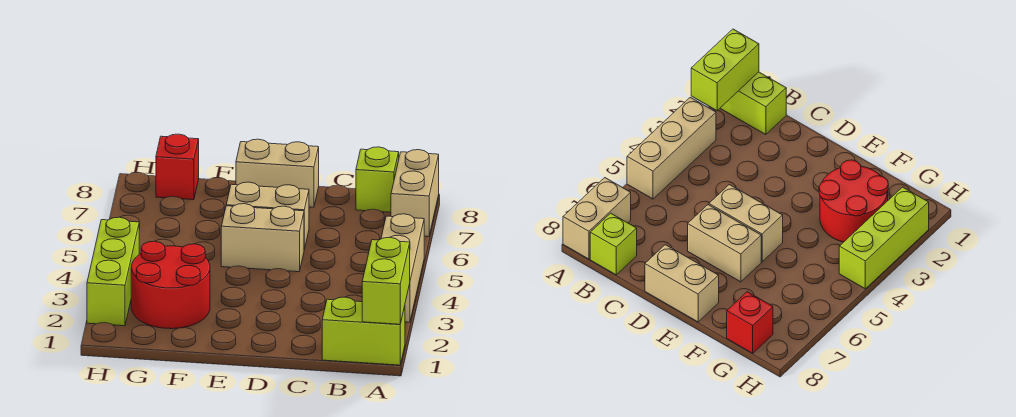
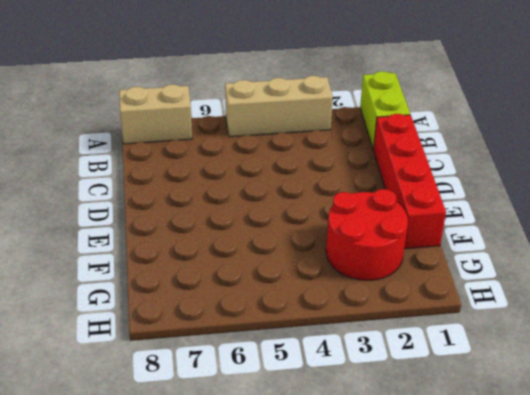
red brick C1:F1 level 1 -> none
none -> lime brick B8 level 1
none -> tan brick D5:E5 level 1

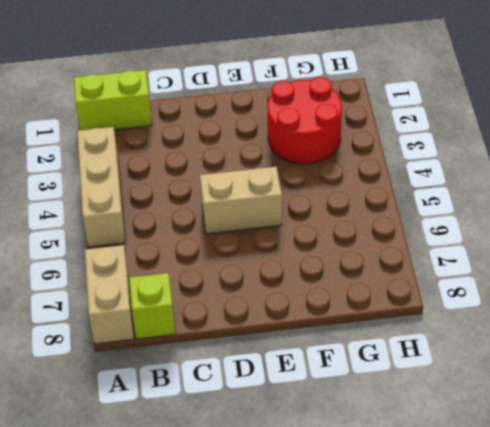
none -> tan brick D6:E6 level 1
none -> tan brick D8:E8 level 1

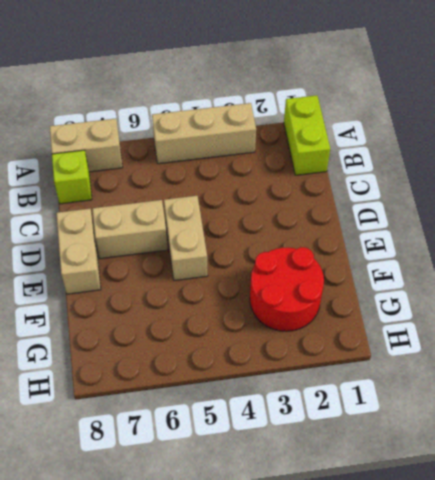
tan brick D6:D7 level 1 -> tan brick D6:E6 level 1
none -> red brick G8 level 1
none -> lime brick H2:H4 level 1

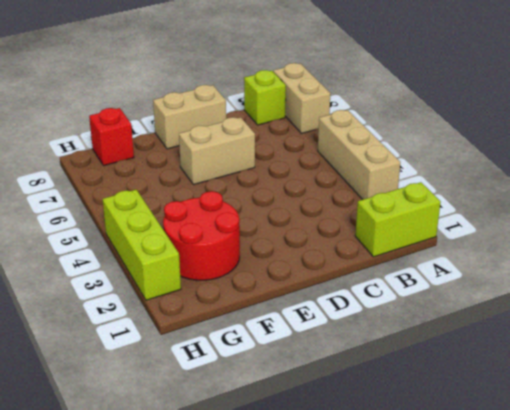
none -> tan brick D5:E5 level 1
none -> lime brick A1:A2 level 2

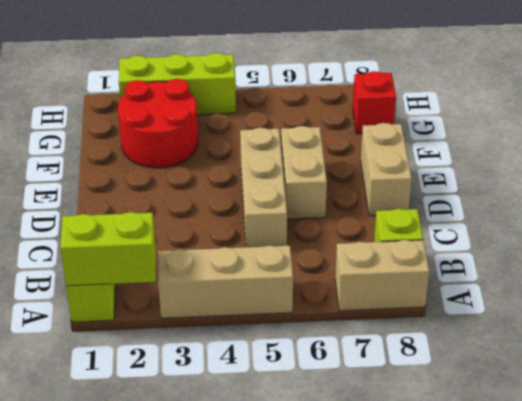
tan brick C5:E5 level 1 -> tan brick D5:E5 level 1

